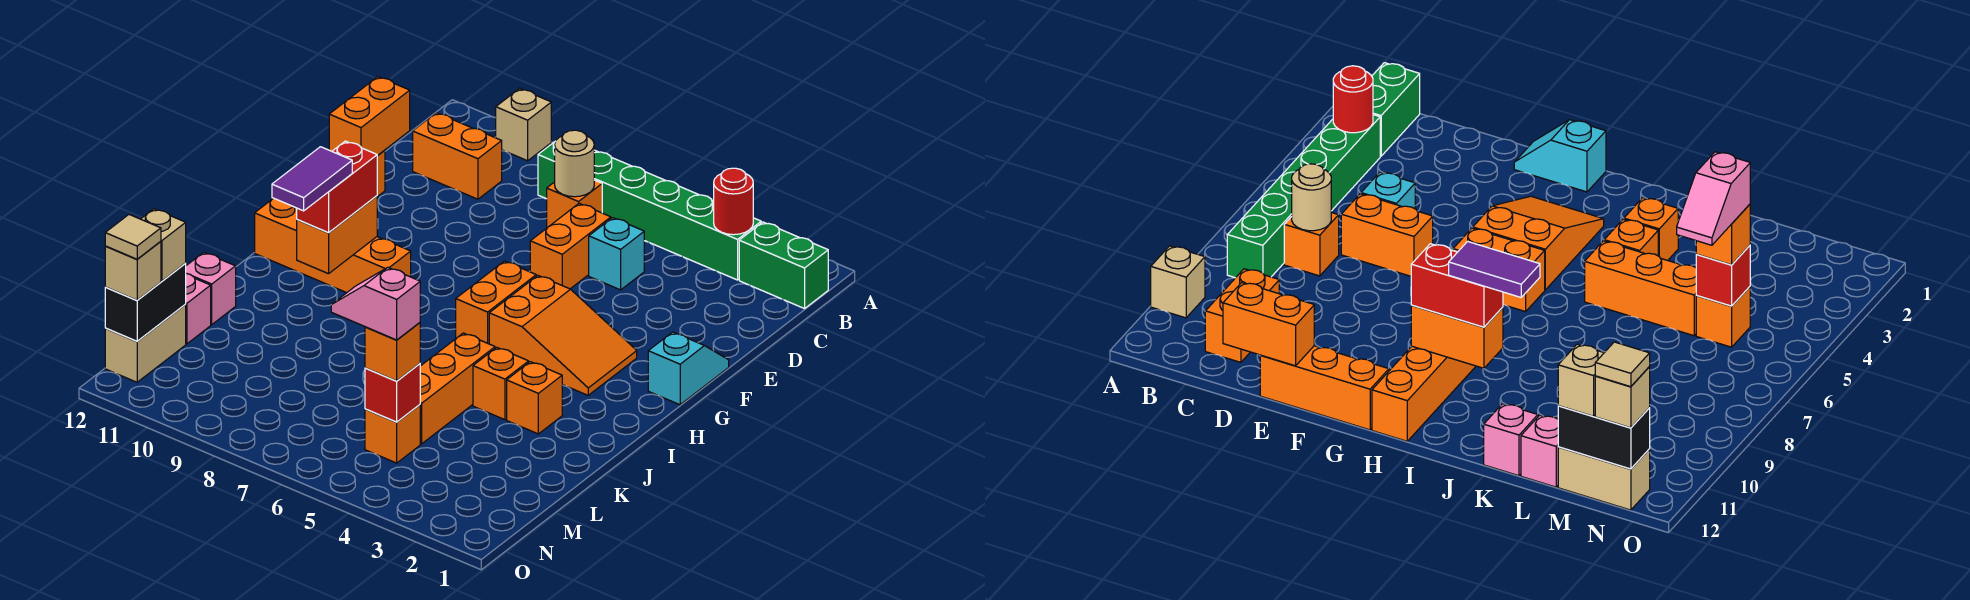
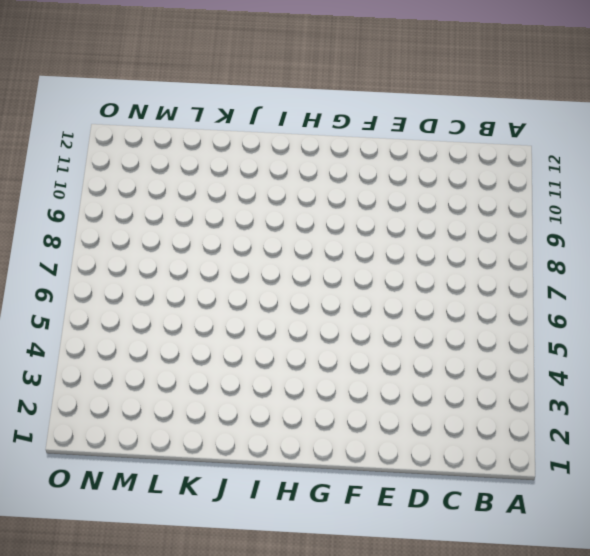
none -> tan brick A10 level 1
none -> green brick B1:B2 level 1
none -> green brick B3:B8 level 1
none -> orange brick C7 level 1

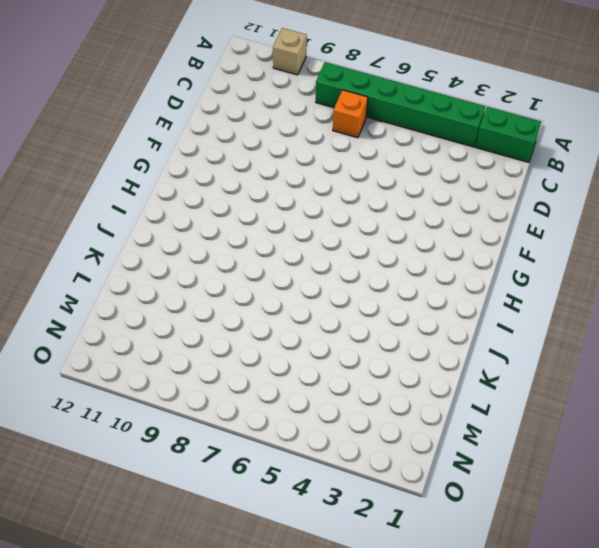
none -> orange brick C10:C11 level 1
none -> cyan brick D5 level 1
none -> orange brick D6:E6 level 1
none -> orange brick E12:G12 level 1

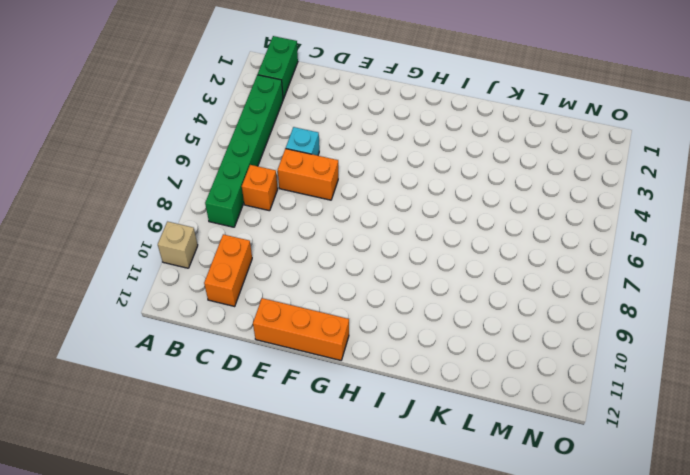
none -> cyan slope F1:G1 level 1 top G
none -> orange slope G3:H5 level 1 top 5
none -> orange brick G6:H6 level 1
none -> orange brick H9:H12 level 1

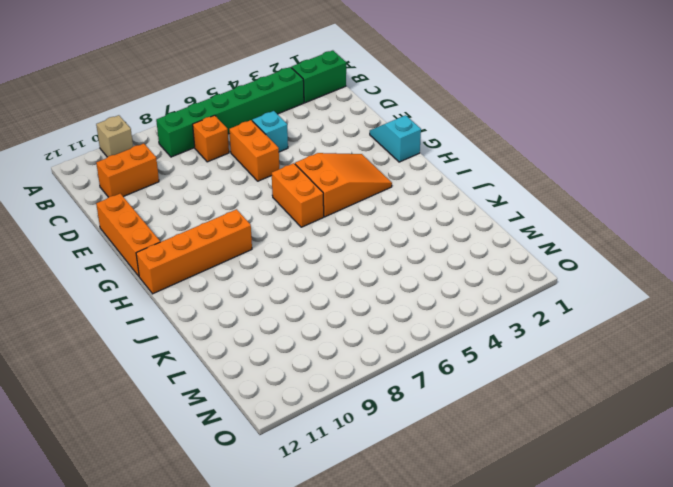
none -> orange brick J3 level 1
none -> orange brick J4 level 1
none -> orange brick J5:L5 level 1
none -> pink brick K12 level 1

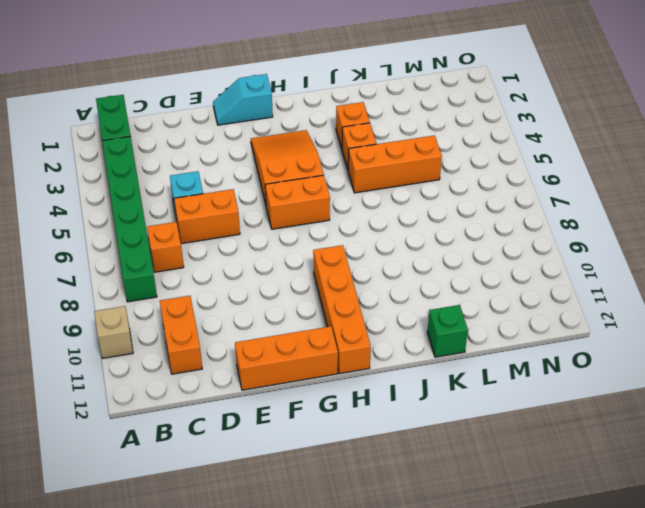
green brick K12 level 1 -> pink brick K12 level 1
none -> pink brick L12 level 1
none -> orange brick M5 level 1
none -> tan brick M12:N12 level 1
none -> red round brick B3 level 2

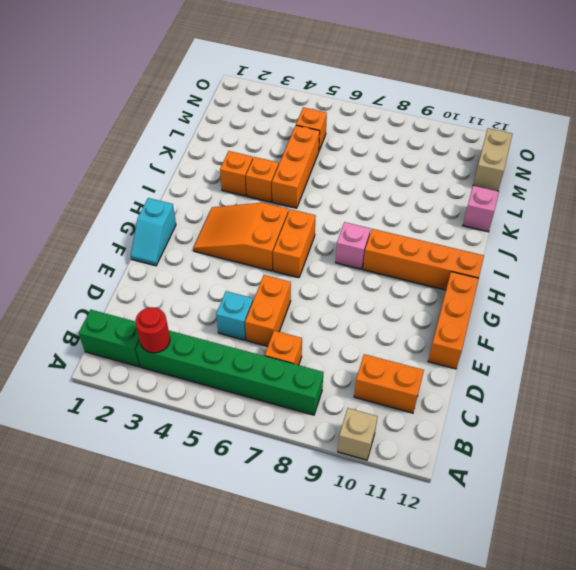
pink brick H8 level 1 -> pink brick L12 level 1
none -> tan round brick C7 level 2
none -> orange brick D12:E12 level 2
none -> orange brick H10:I10 level 2
none -> red brick M5 level 2

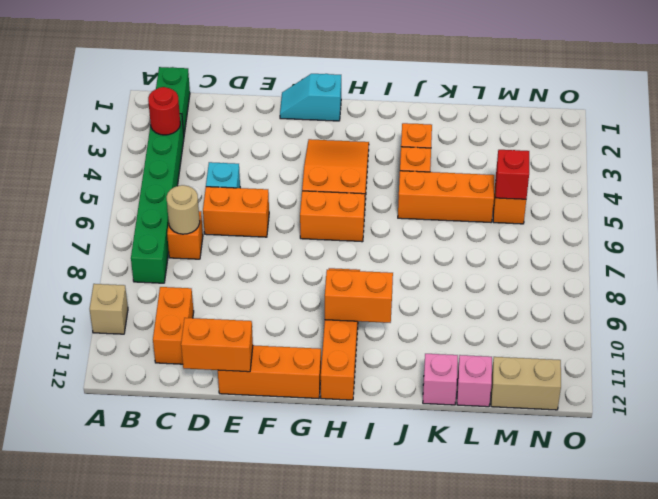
none -> black brick M12:N12 level 2
none -> red brick H10:I10 level 3
none -> orange brick M5 level 3
none -> tan brick M12 level 3

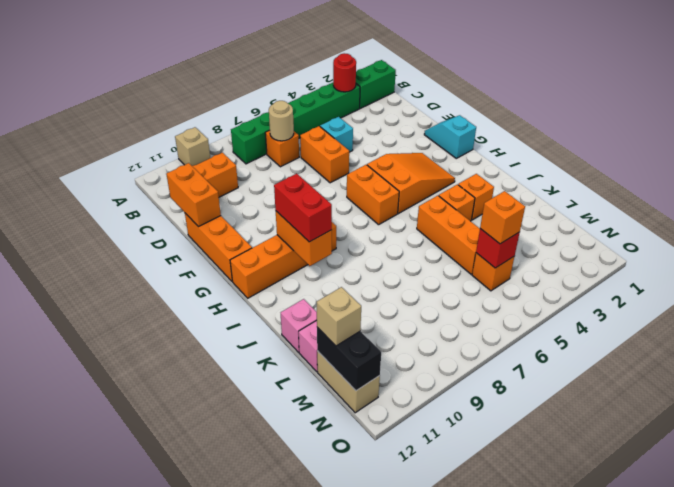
none -> tan brick N12 level 3
none -> purple tile I10:J10 level 4
none -> pink slope M5:M6 level 4 top 5
none -> tan tile N12 level 4

